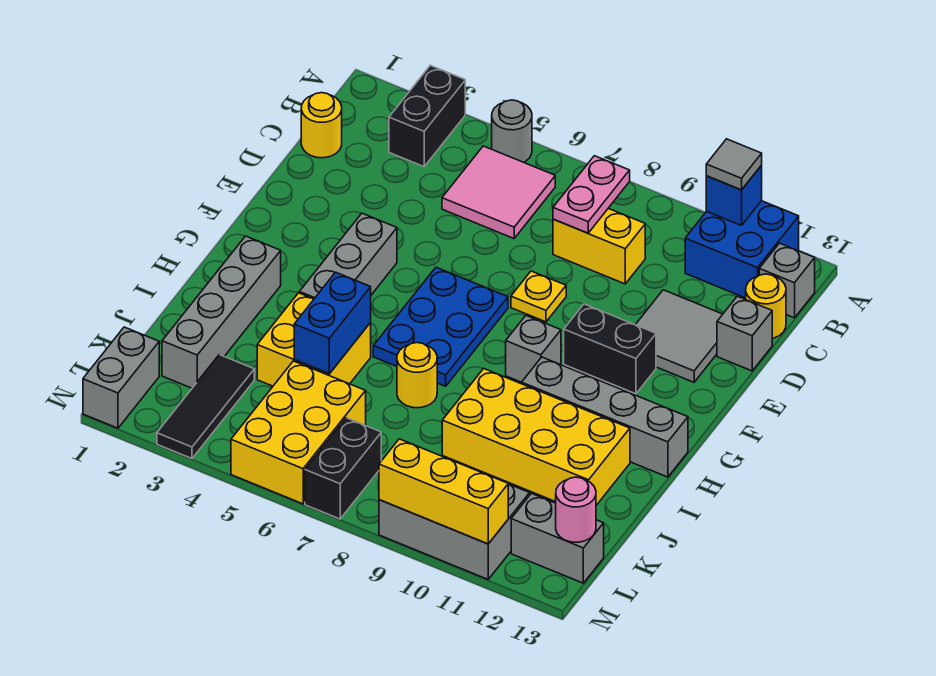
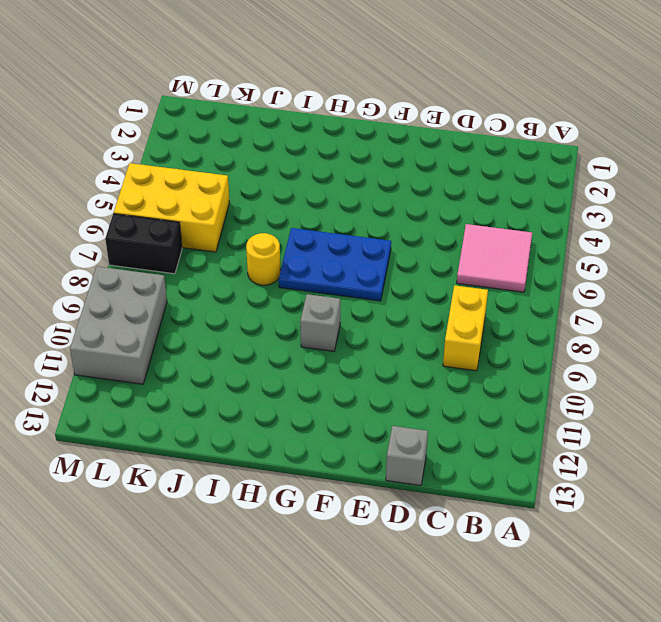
none -> black brick A3:B3 level 1
none -> grey round brick A5 level 1
none -> blue brick A11:B12 level 1
none -> grey brick B13 level 1

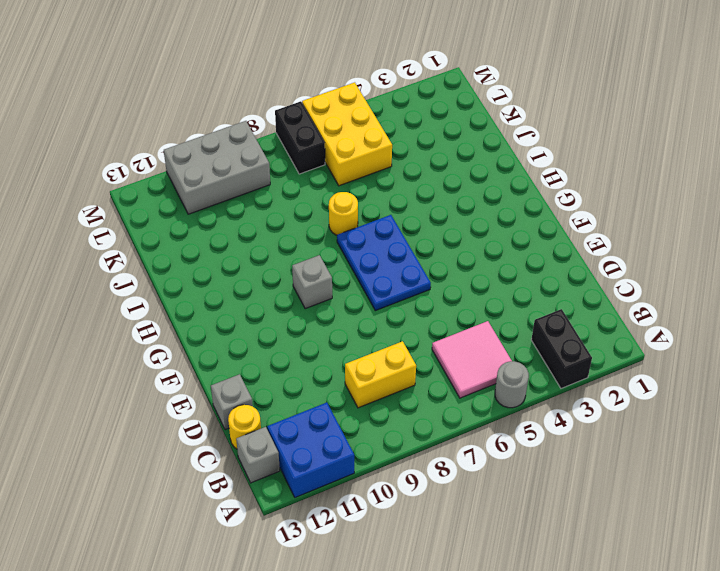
none -> yellow round brick C1 level 1
none -> grey tile D11:E12 level 1
none -> yellow plate E8 level 1
none -> grey brick F4:H4 level 1

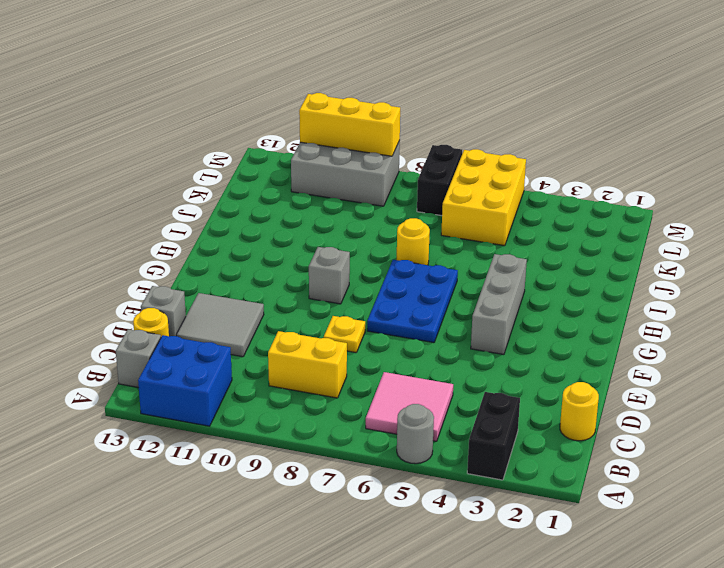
none -> black brick F10:F11 level 1
none -> grey brick H2:K2 level 1
none -> grey brick H10:H13 level 1
none -> yellow brick I4:J5 level 1

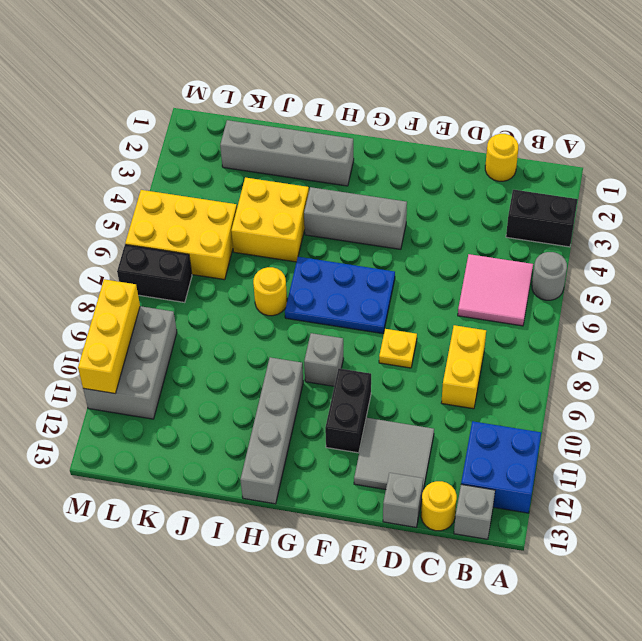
none -> yellow brick I9:J12 level 1
none -> black tile K3:M3 level 1
none -> grey brick L1:M1 level 1
none -> grey brick L12:L13 level 1

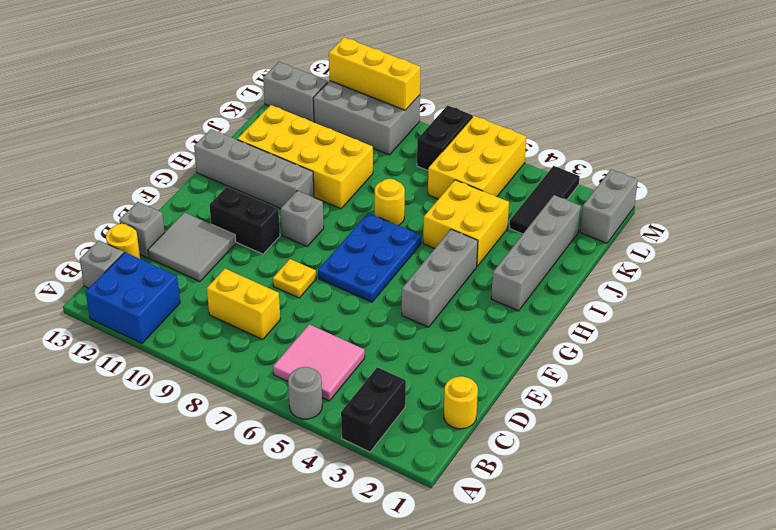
none -> blue brick A11 level 2
none -> pink plate B8:C8 level 2
none -> blue brick I5:J5 level 2
none -> pink round brick L13 level 2

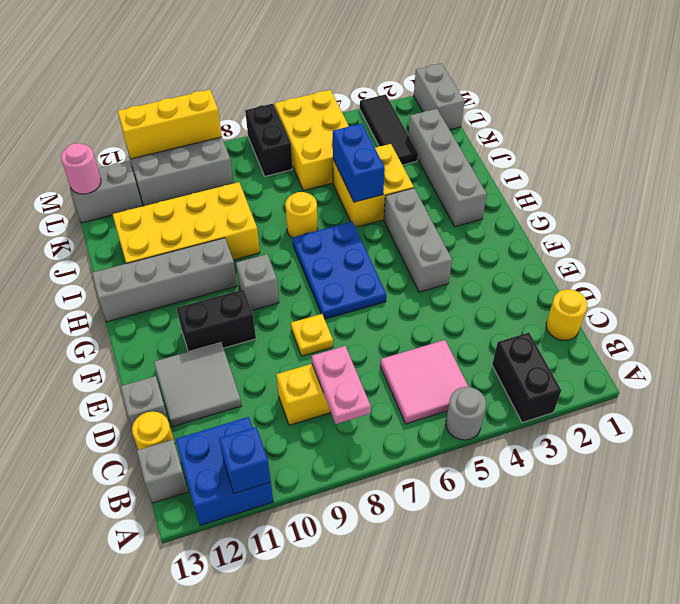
none -> grey tile A11 level 3

